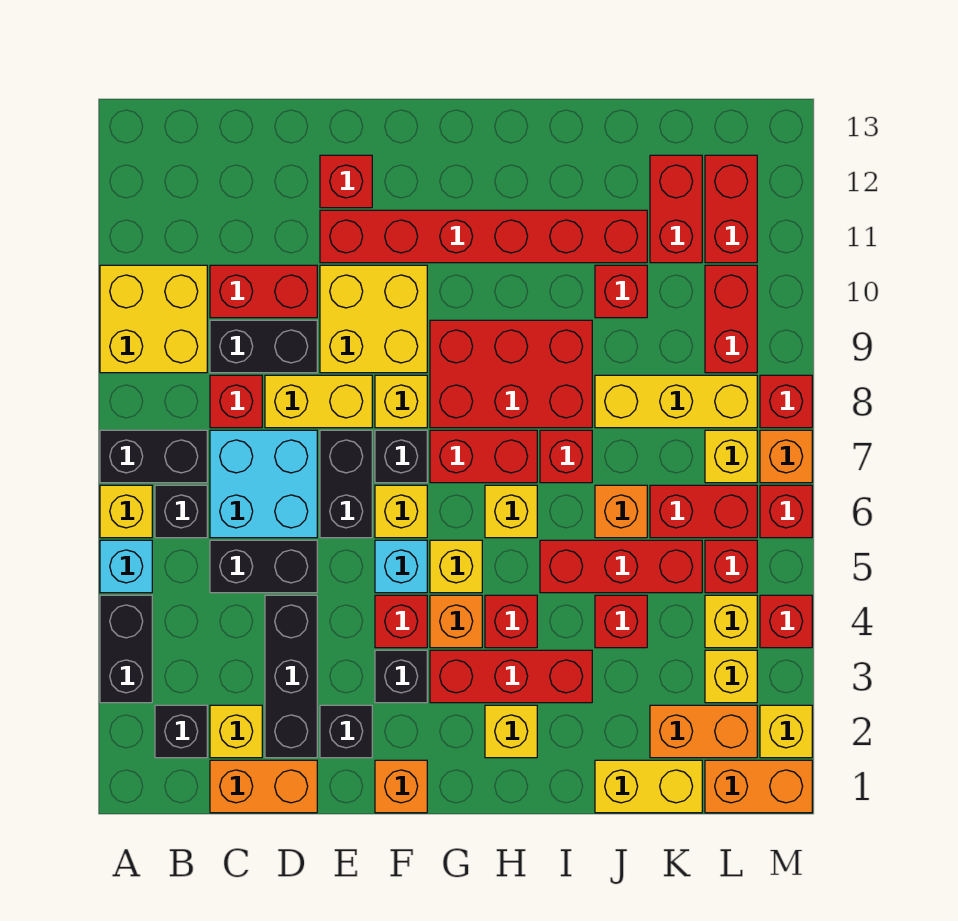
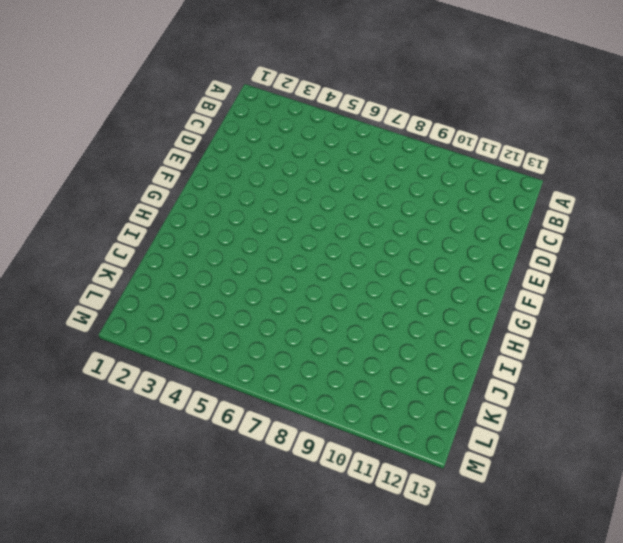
none -> black brick A3:A4 level 1
none -> cyan brick A5 level 1
none -> yellow brick A6 level 1
none -> black brick A7:B7 level 1

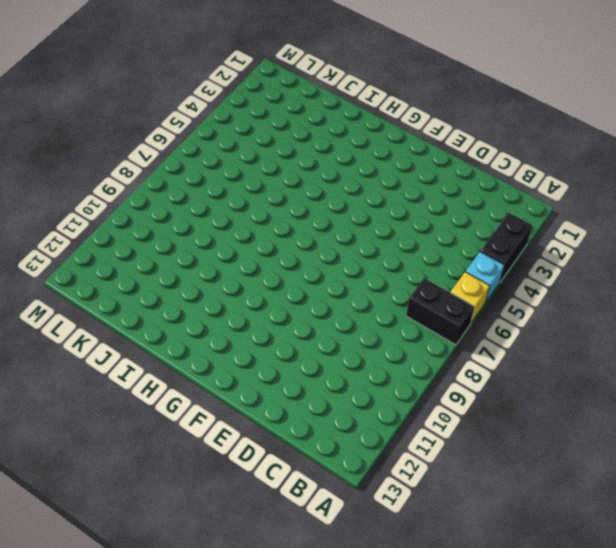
none -> yellow brick A9:B10 level 1
none -> black brick B2 level 1
none -> black brick B6 level 1
none -> orange brick C1:D1 level 1

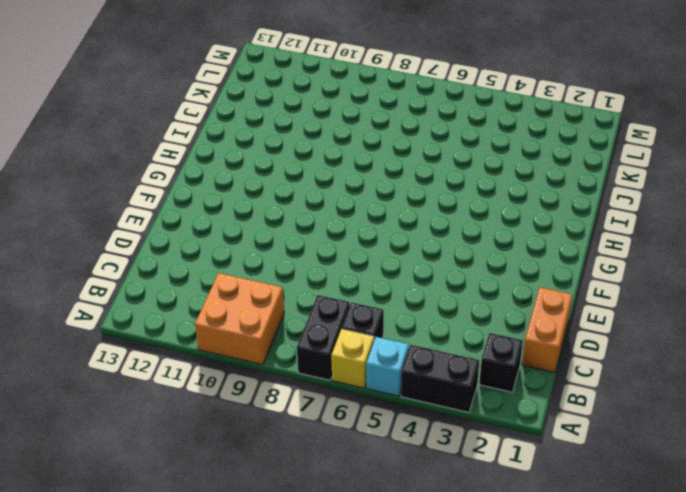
orange brick A9:B10 level 1 -> yellow brick A9:B10 level 1
none -> yellow brick C2 level 1
none -> black brick C5:D5 level 1
none -> cyan brick C6:D7 level 1
none -> red brick C8 level 1

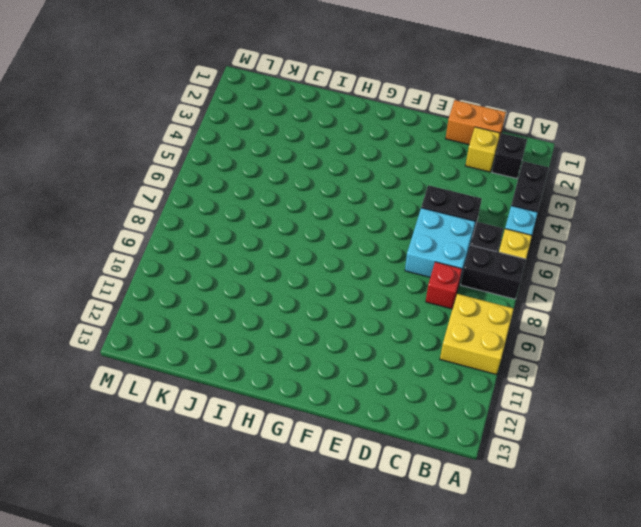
none -> black brick C9:D9 level 1
none -> red brick C10:D10 level 1
none -> black brick D2:D4 level 1
none -> yellow brick D8:E8 level 1

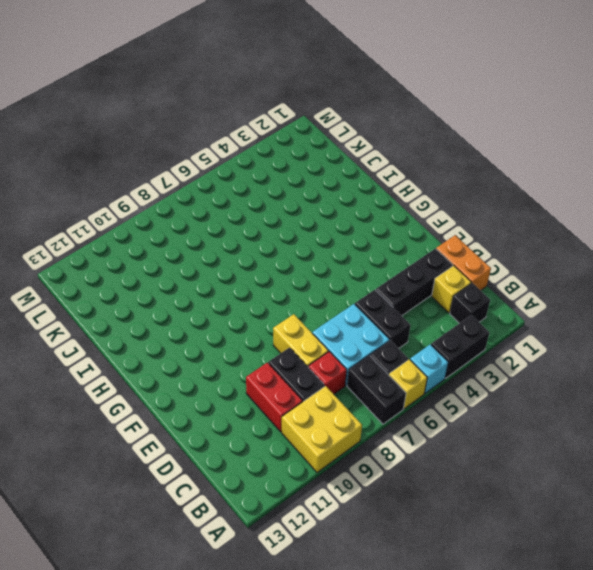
none -> black brick E2 level 1
none -> black brick E6:E7 level 1
none -> yellow brick E9:F10 level 1
none -> red brick E11:J11 level 1

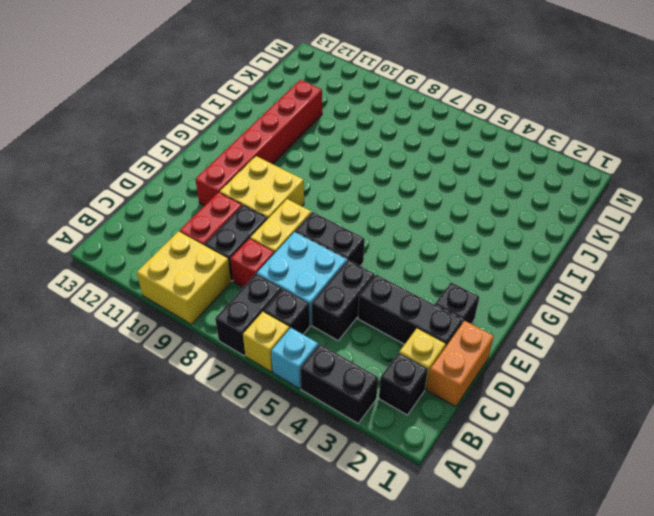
none -> red brick E12 level 1
none -> orange brick F1 level 1
none -> black brick F3 level 1
none -> red brick F4 level 1

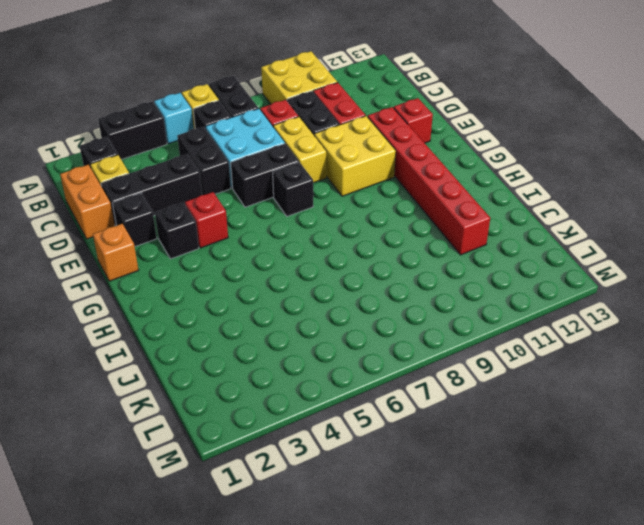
none -> cyan brick F5 level 1
none -> yellow brick F6 level 1
none -> yellow brick F8 level 1
none -> red brick G3:I3 level 1

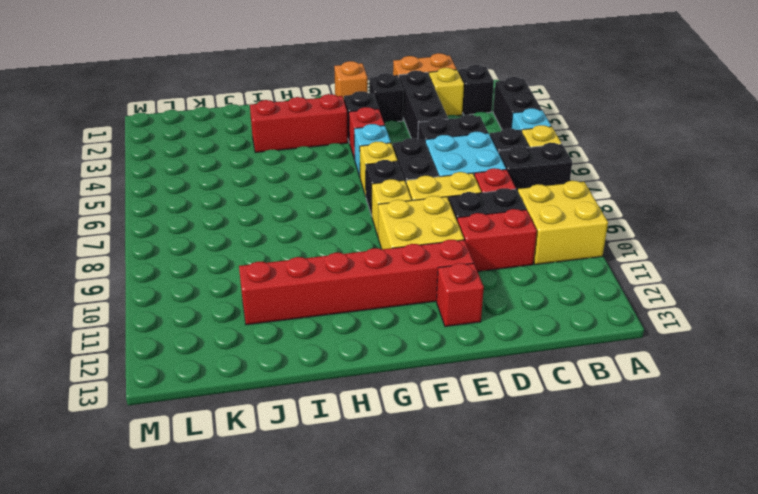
none -> orange brick G4 level 1
none -> yellow brick G5 level 1
none -> red brick G7:H7 level 1
none -> red brick G8:I9 level 1

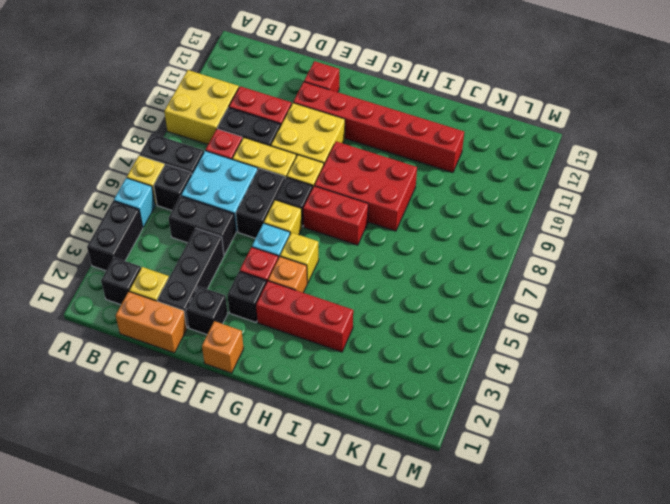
none -> yellow brick H2 level 1
none -> red brick H4 level 1
none -> yellow brick H6 level 1
none -> red brick I5:K5 level 1

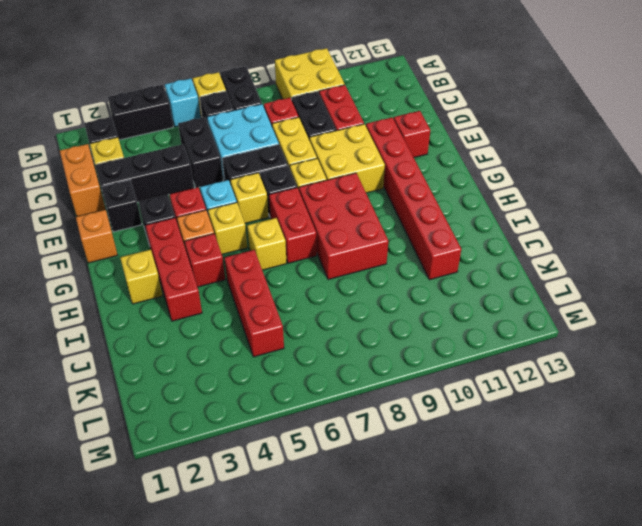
none -> red brick I7 level 1
none -> yellow brick J1:K1 level 1
none -> red brick J4 level 1
none -> orange brick J6 level 1

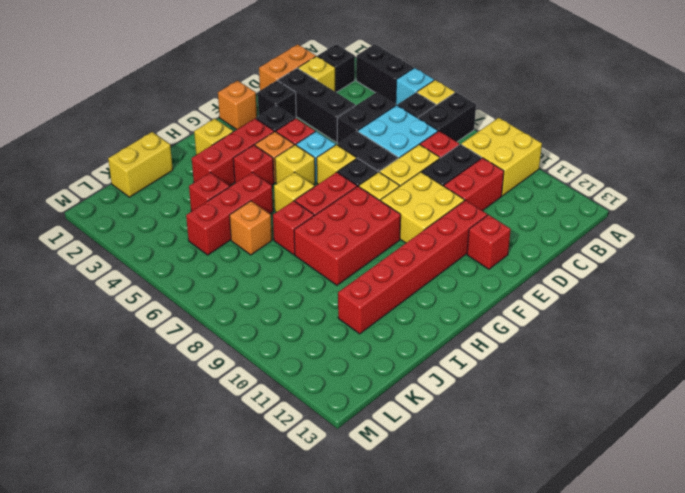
none -> yellow brick J8:L8 level 1
none -> red brick J10 level 1
none -> orange brick K2:L2 level 1
none -> red brick K6:L6 level 1

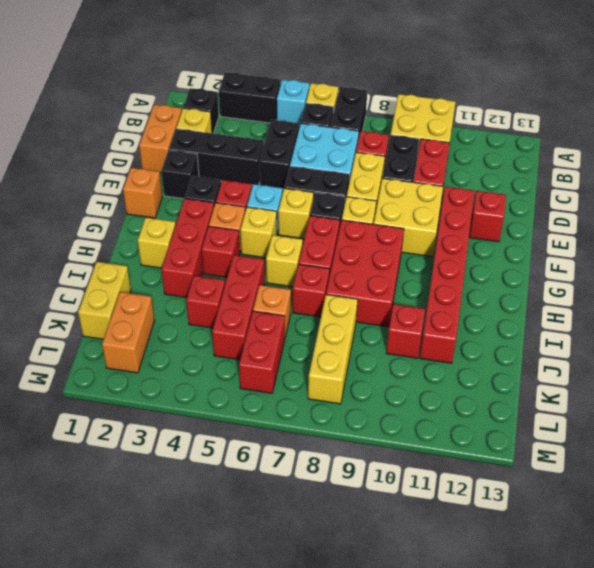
none -> red brick K11:K12 level 1
none -> orange brick L1:M1 level 1
none -> yellow brick L3 level 1
none -> yellow brick L4 level 1

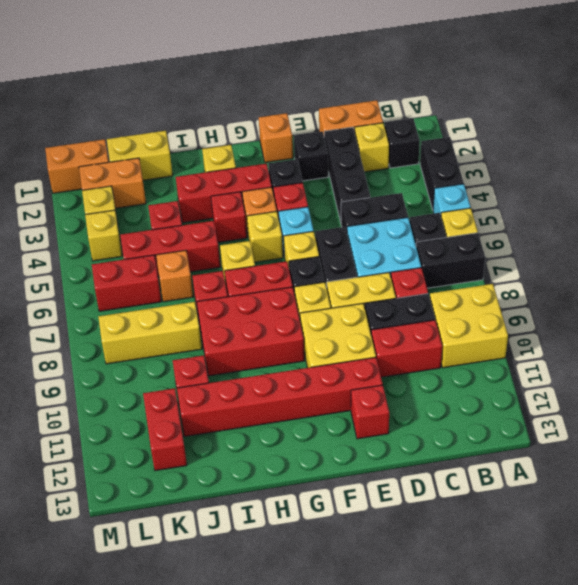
none -> red brick L5 level 1
none -> yellow brick L7 level 1
none -> red brick L9:L10 level 1
none -> red brick L11:L12 level 1

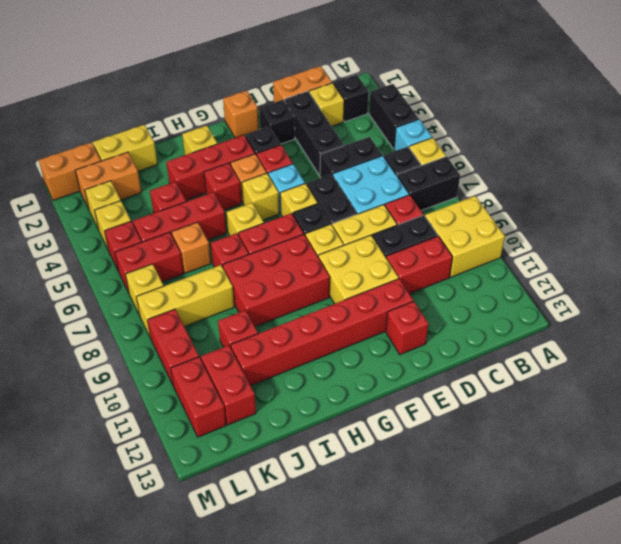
none -> yellow brick M2 level 1
none -> red brick M4 level 1
none -> red brick M6 level 1
none -> orange brick M7 level 1

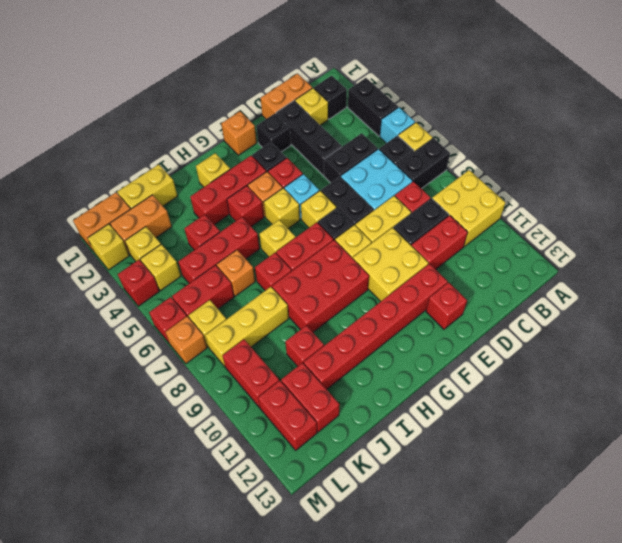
none -> red brick L5 level 1
none -> red brick M8 level 1

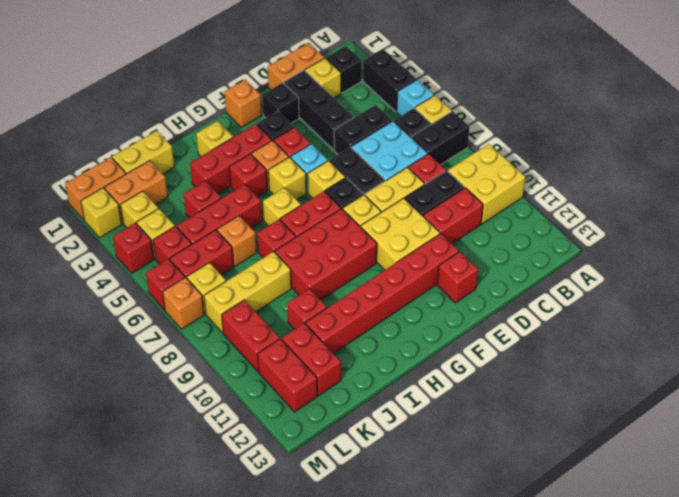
none -> red brick M8 level 1

